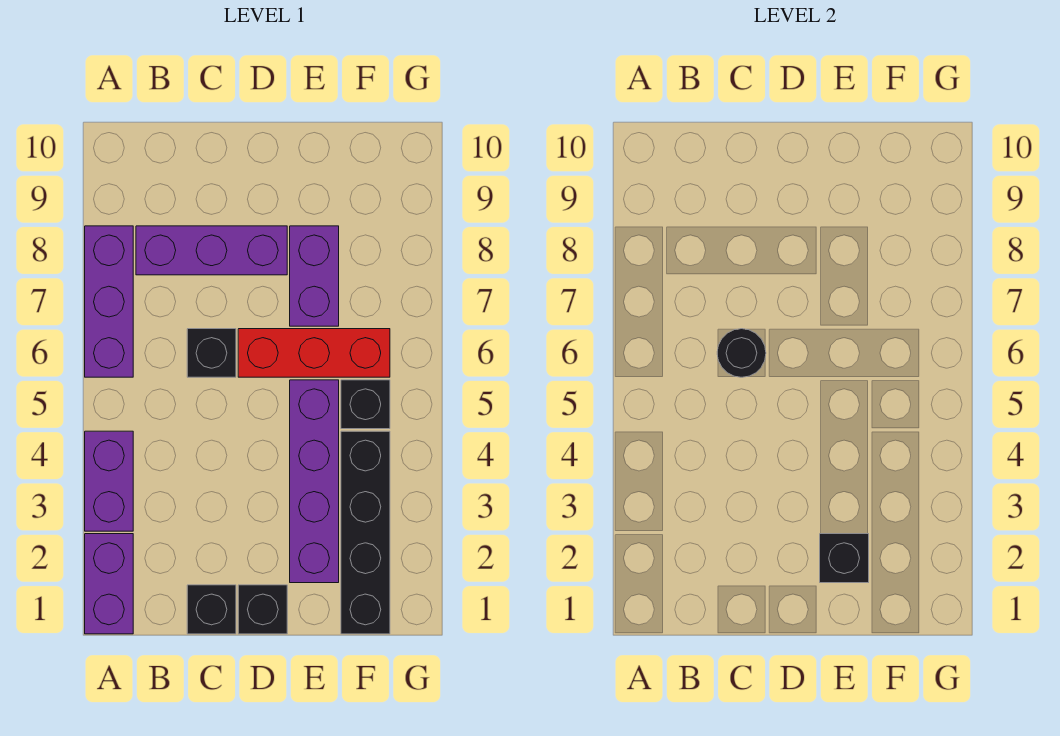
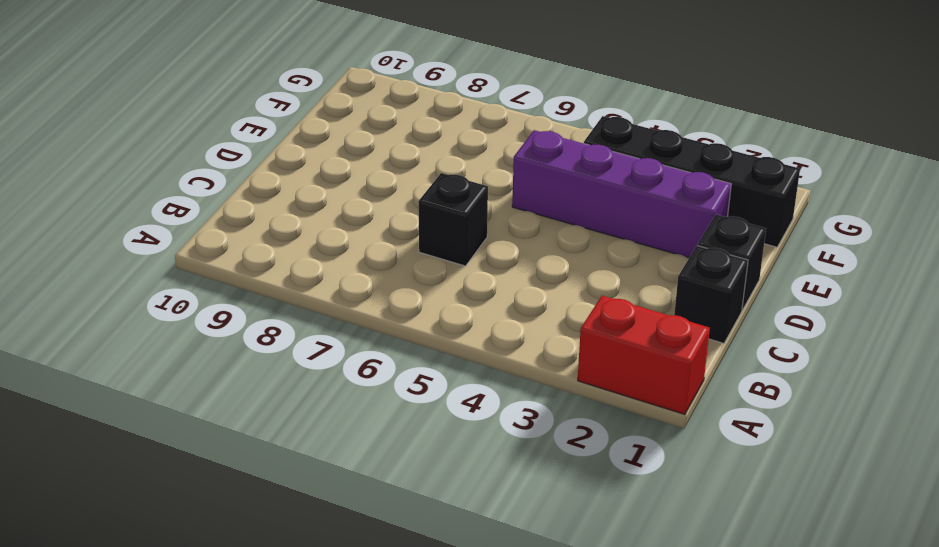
red brick A1:A2 level 1 -> purple brick A1:A2 level 1
none -> purple brick A3:A4 level 1
none -> purple brick A6:A8 level 1
none -> purple brick B8:D8 level 1

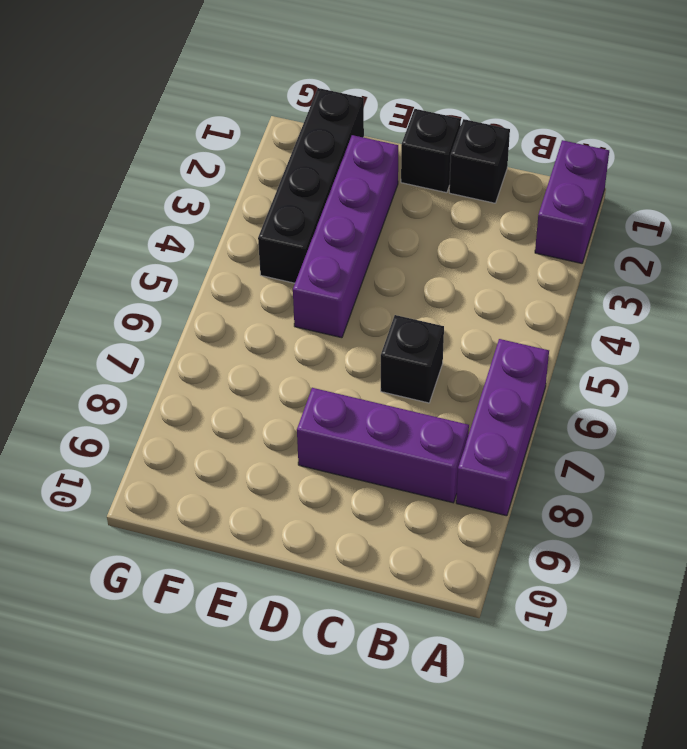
none -> purple brick A3:A4 level 1
none -> red brick D6:F6 level 1
none -> purple brick E7:E8 level 1

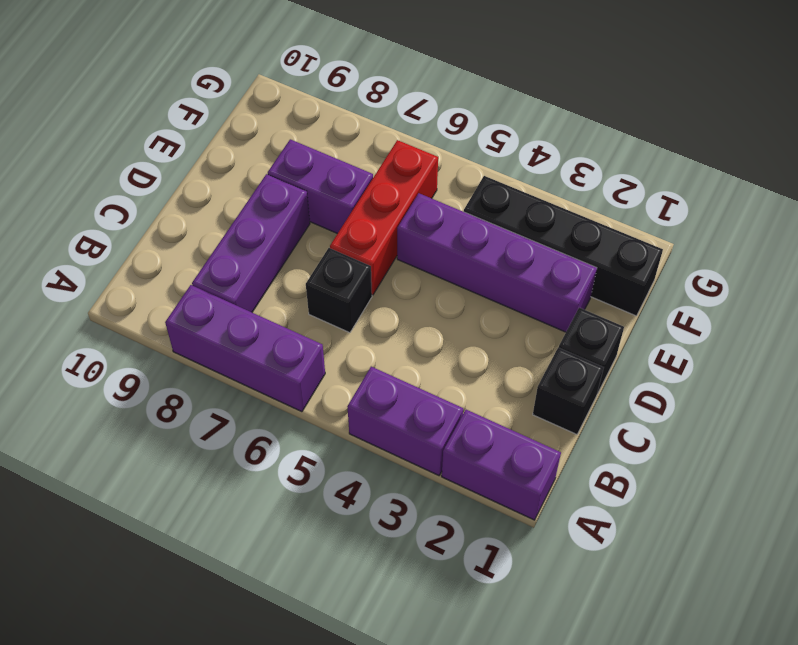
none -> black brick F5 level 1
none -> black round brick C6 level 2
none -> black brick E2 level 2

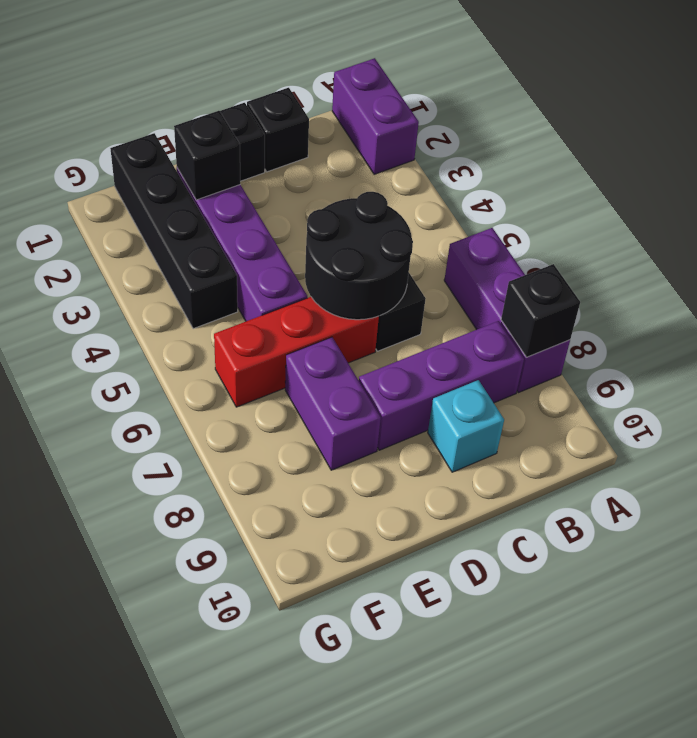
black brick A8 level 2 -> black brick F5 level 1
black round brick C5:D6 level 2 -> black round brick C6 level 2
cyan brick C9 level 1 -> none
none -> purple brick A3:A4 level 1

